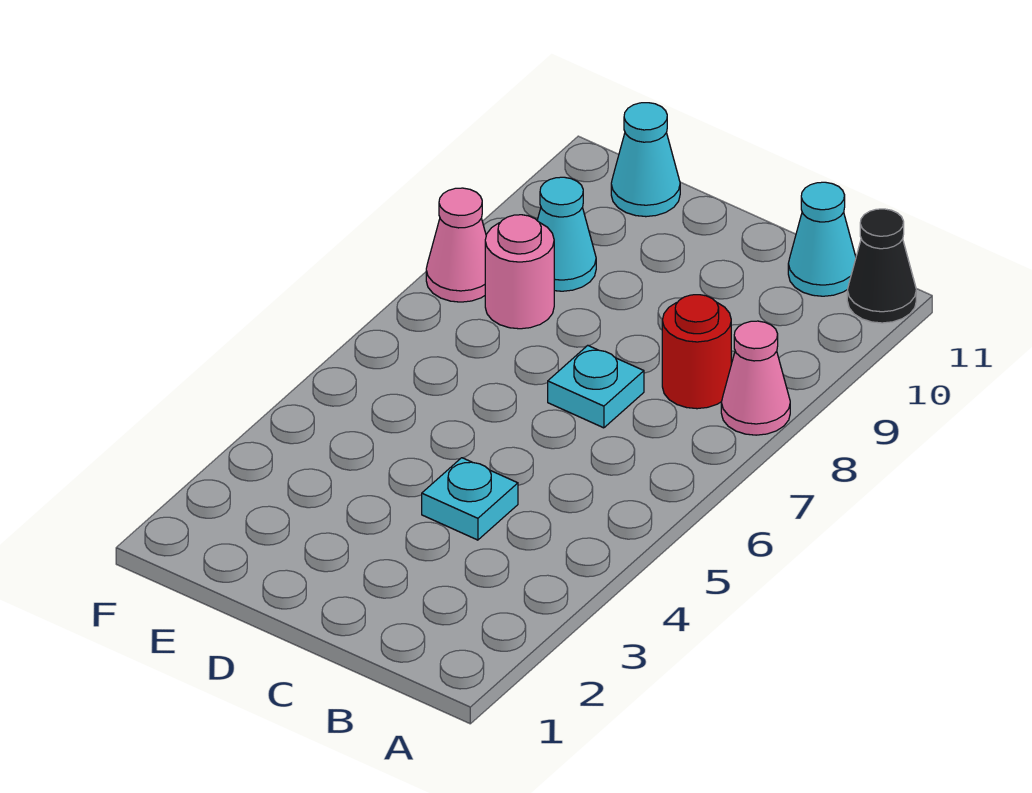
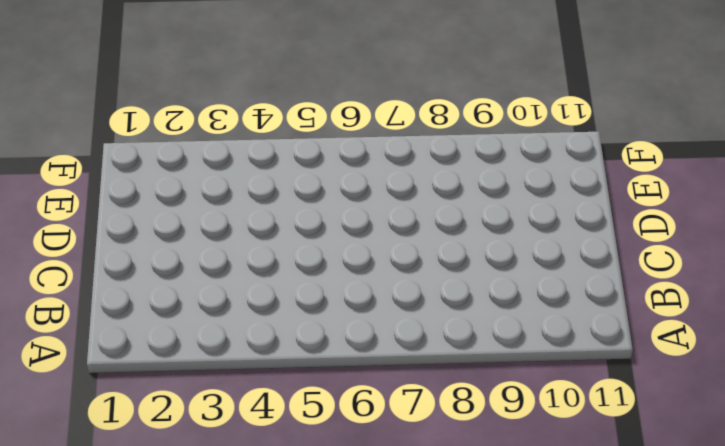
none -> pink cone A8 level 1
none -> black cone A11 level 1

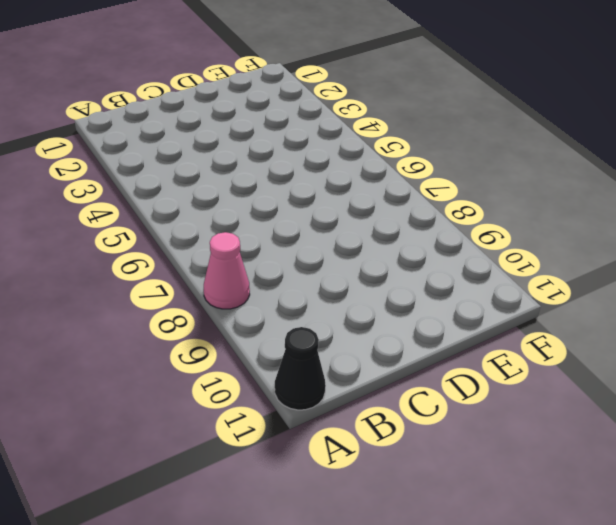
none -> red round brick B8 level 1
none -> cyan cone B11 level 1

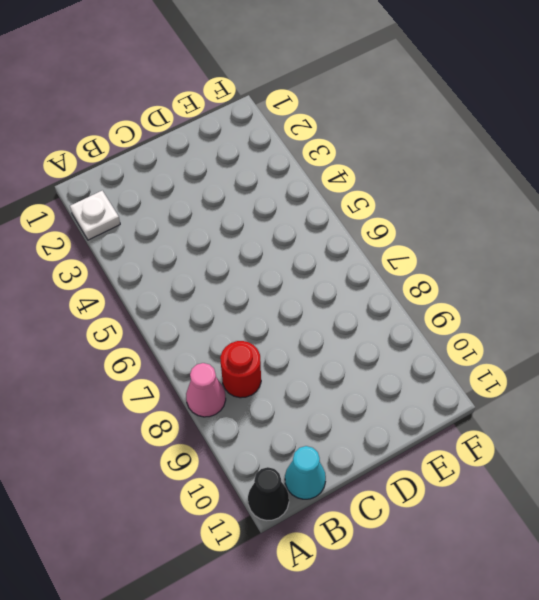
white plate A2 level 1 -> none
none -> cyan plate C4 level 1
none -> cyan plate C7 level 1

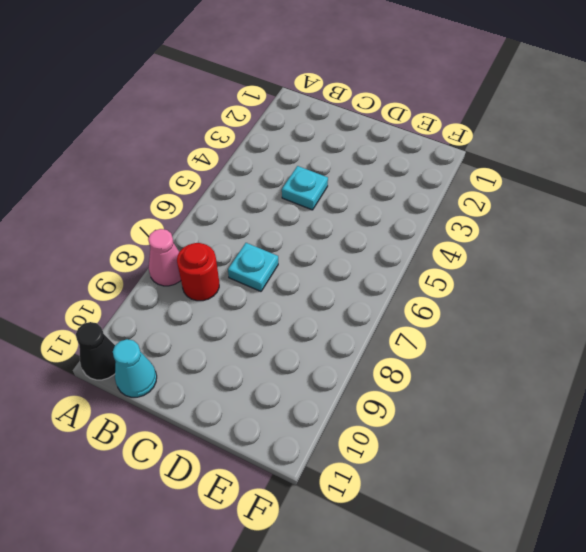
none -> pink round brick E8 level 1
none -> cyan cone E9 level 1

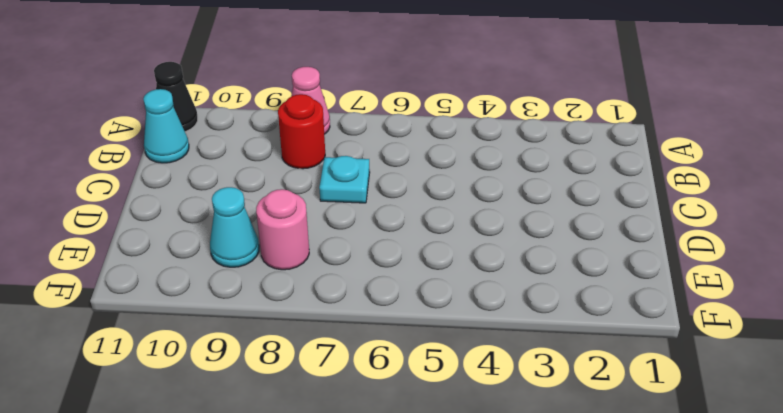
none -> cyan plate C4 level 1
none -> cyan cone E11 level 1

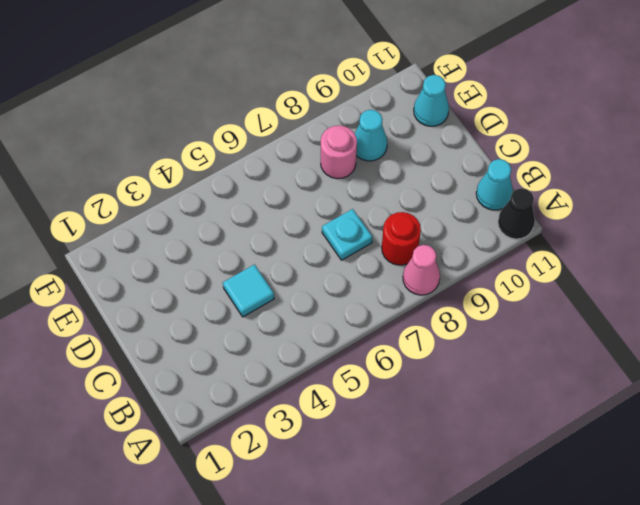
cyan tile C4 level 1 -> cyan plate C4 level 1
none -> pink cone F8 level 1

